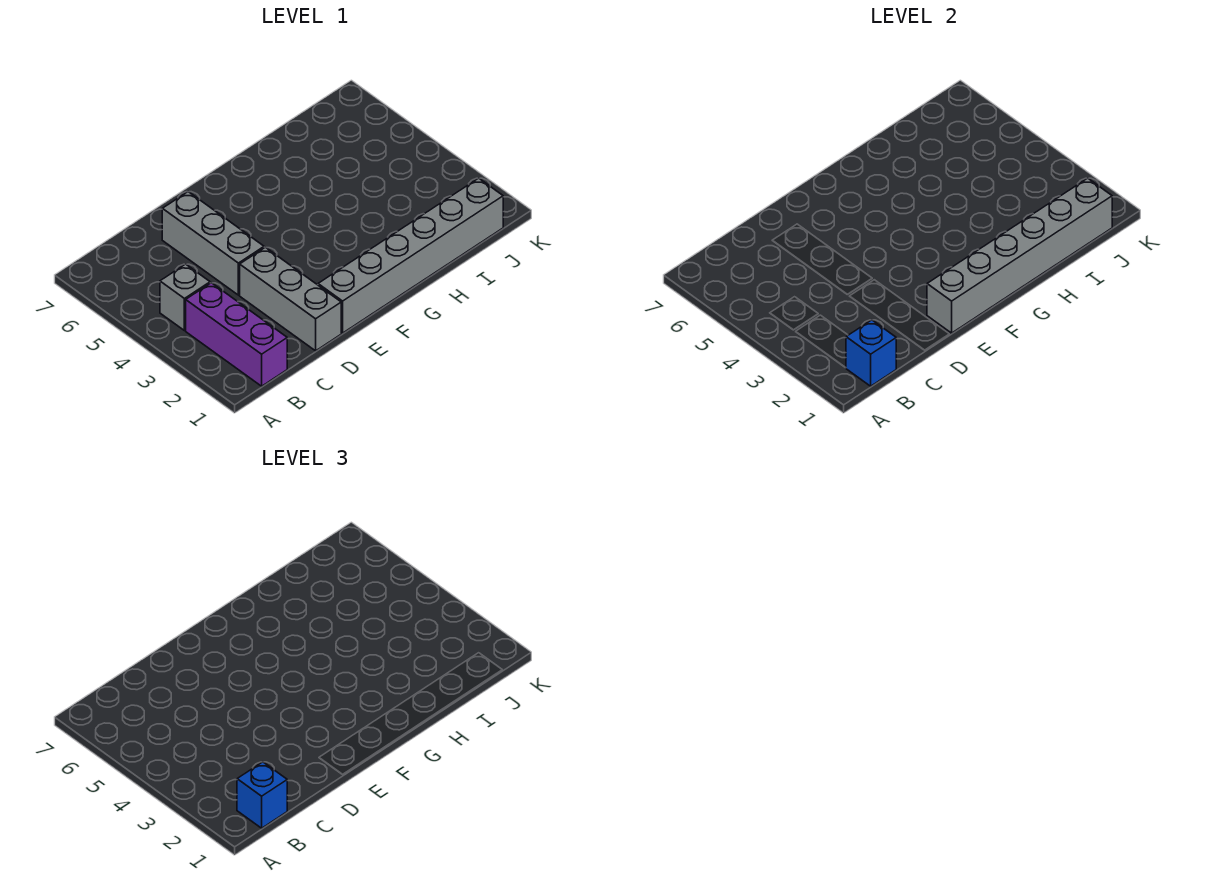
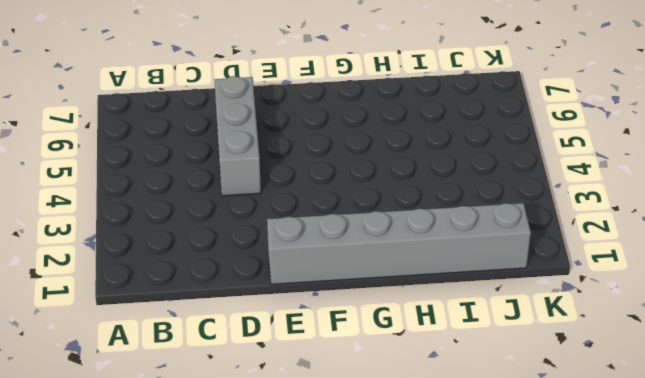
none -> purple brick B1:B3 level 1
none -> grey brick B4 level 1

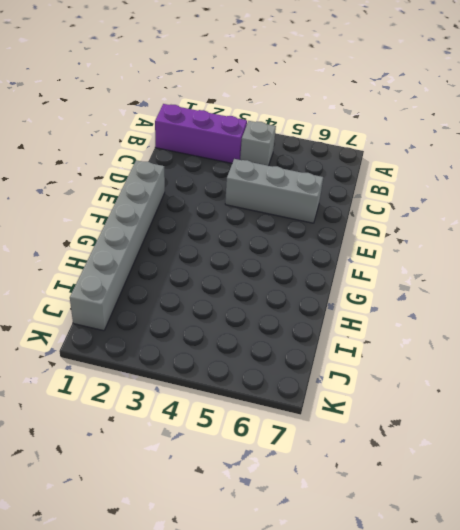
none -> grey brick D1:D3 level 1
none -> blue brick B1 level 2

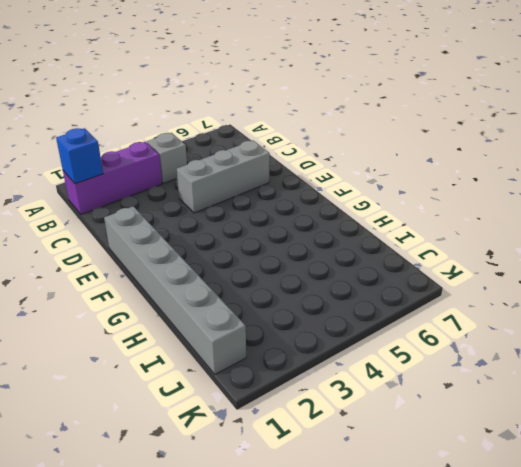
none -> grey brick D1:D3 level 1
none -> grey brick E1:J1 level 2

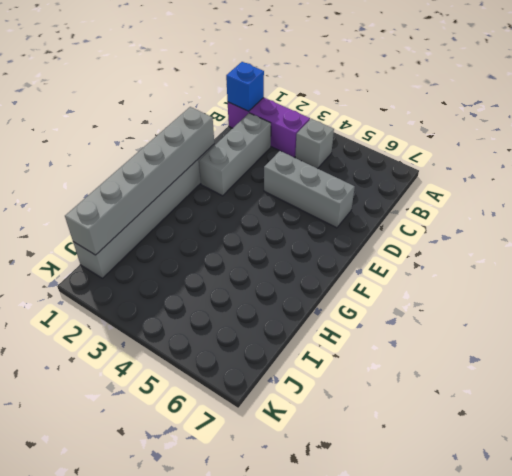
grey brick C2:E2 level 1 -> grey brick D1:D3 level 1
none -> blue brick B1 level 3

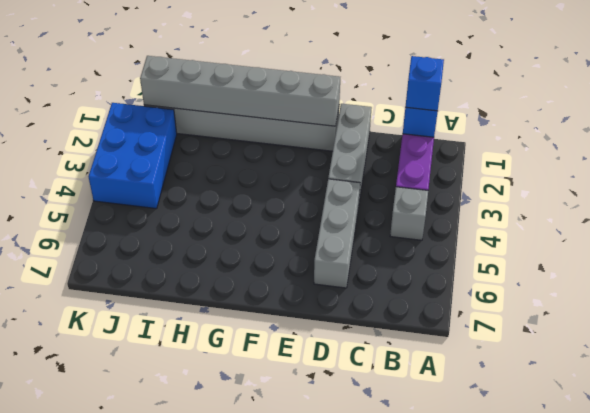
blue brick J2:K4 level 1 -> none

